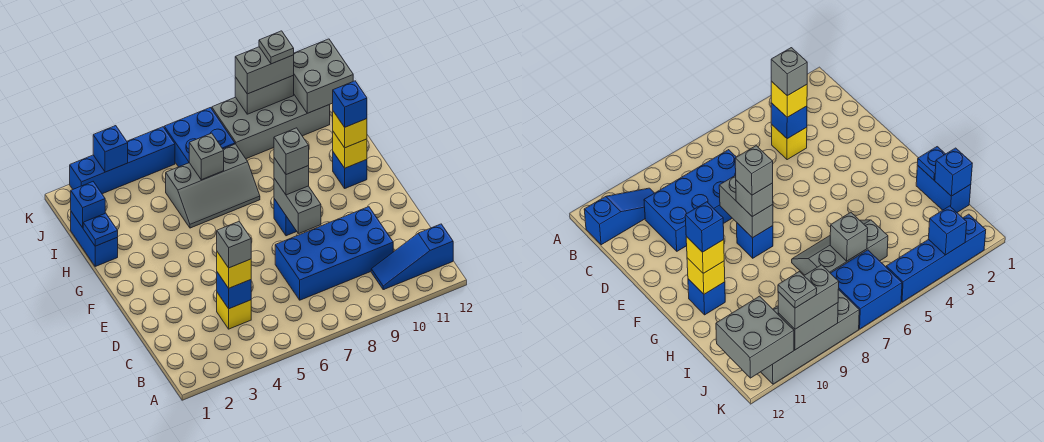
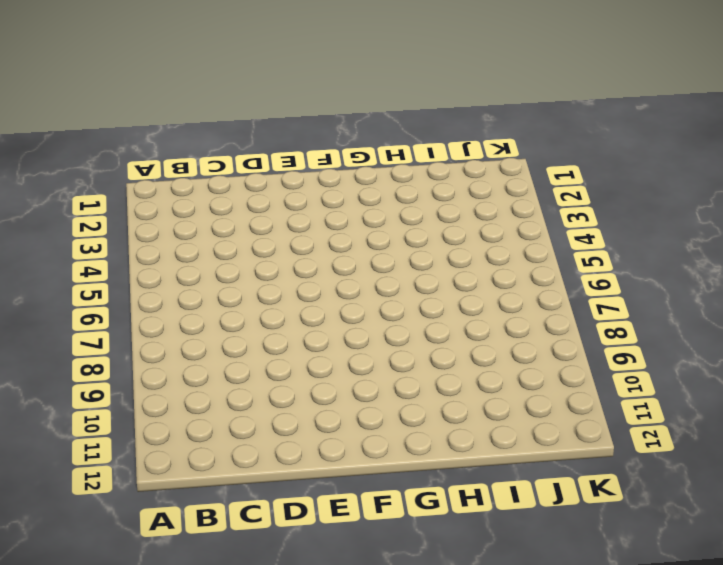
none -> blue slope B10:B12 level 1 top 12
none -> yellow brick C4 level 1
none -> blue brick C7:D10 level 1

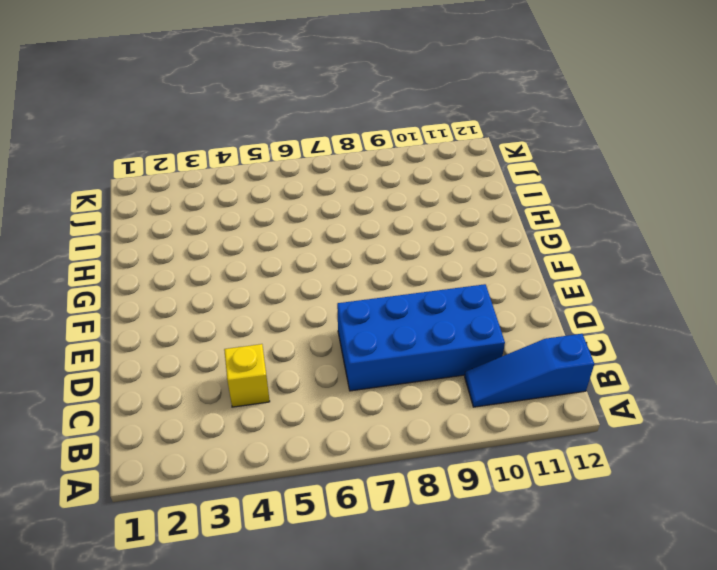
none -> blue brick F8 level 1
none -> blue brick G11 level 1
none -> blue brick H1:I1 level 1

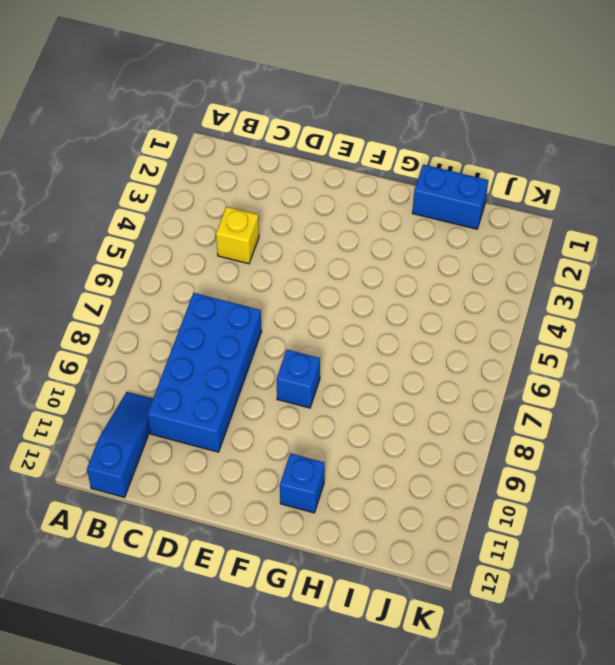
none -> grey slope H5:I7 level 1 top I
none -> blue brick J6:K7 level 1
none -> grey brick J8:K11 level 1

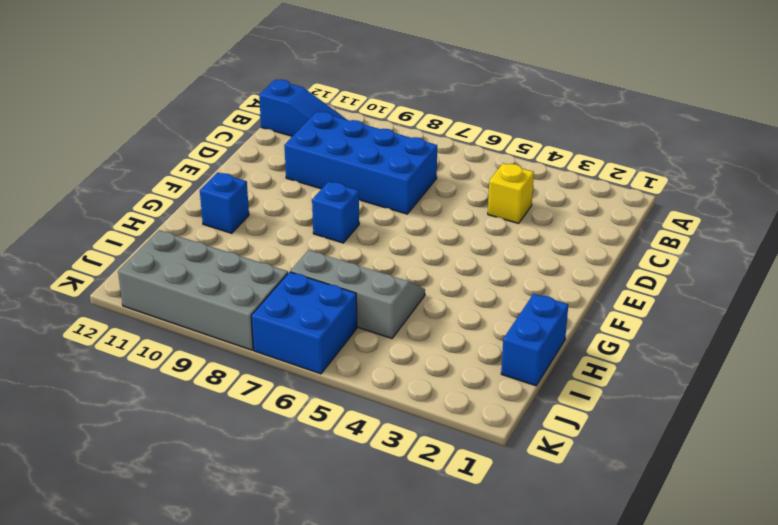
none -> blue brick K2:K5 level 1
none -> blue brick C4 level 2
none -> grey brick E8:F8 level 2

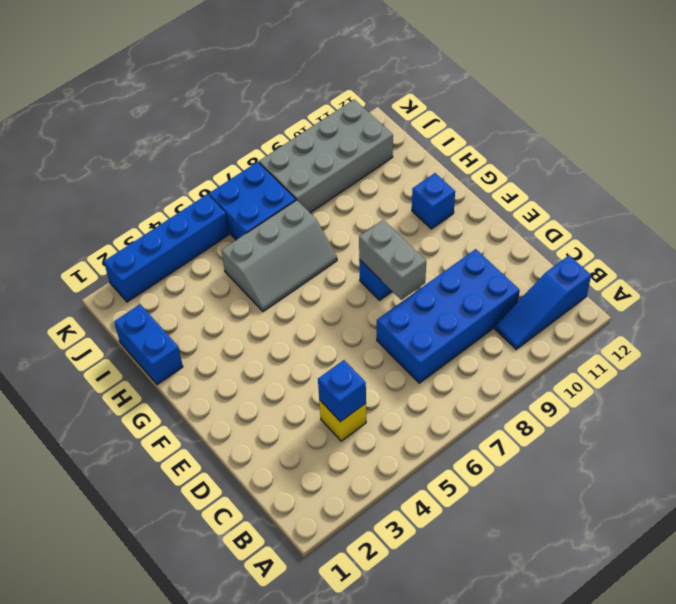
none -> yellow brick G11 level 2
none -> blue plate H1 level 2
none -> blue brick I1 level 2

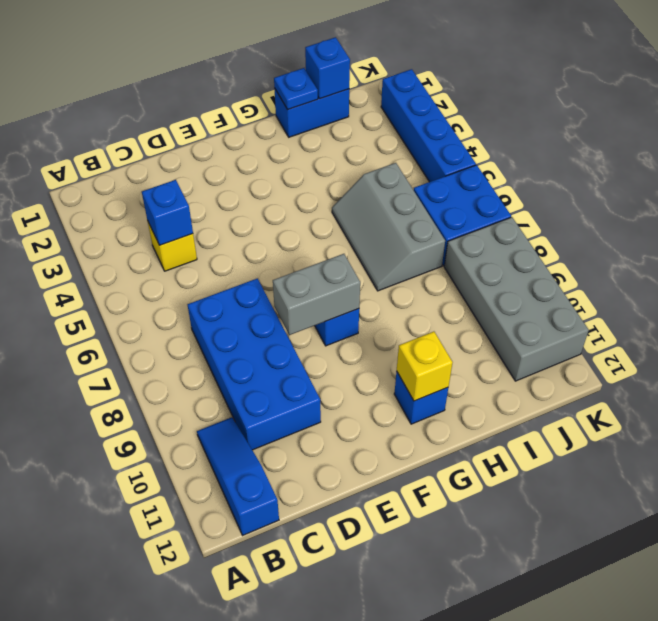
none -> grey brick I6 level 2
none -> grey brick J11:K12 level 2
none -> blue brick K3 level 2

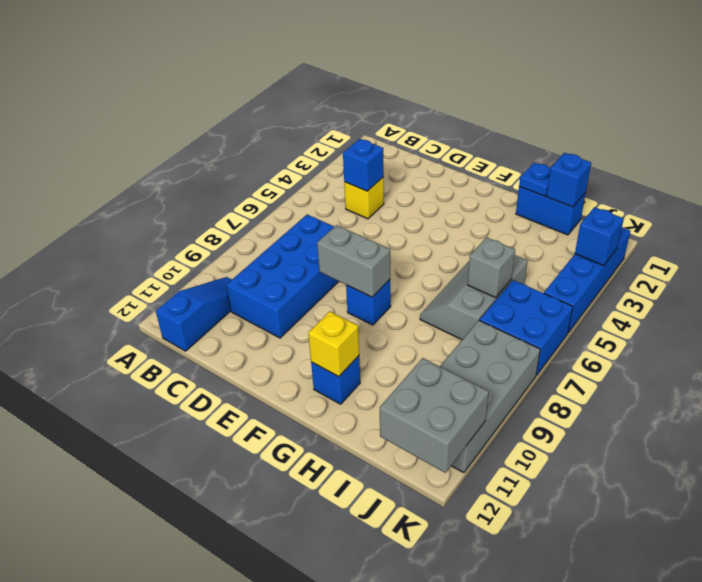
none -> grey brick K9:K10 level 2
none -> yellow brick C4 level 3
none -> grey brick F8 level 3

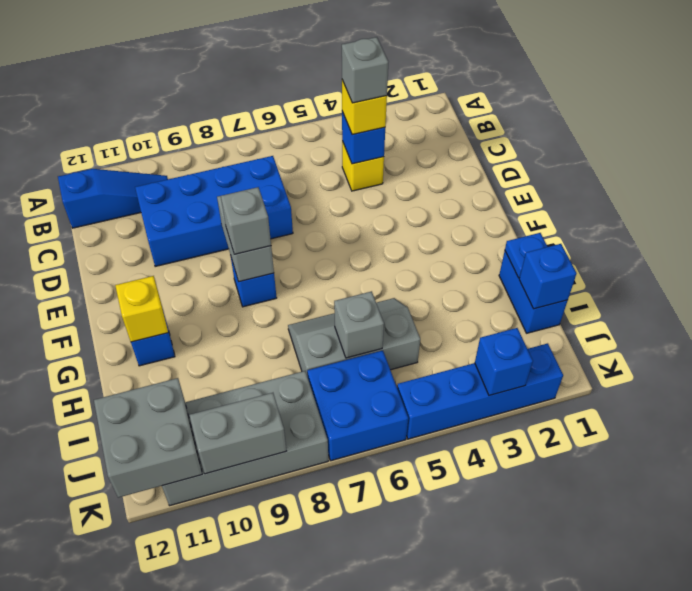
none -> yellow brick G11 level 3
none -> grey brick K9:K10 level 3
none -> grey brick F8 level 4

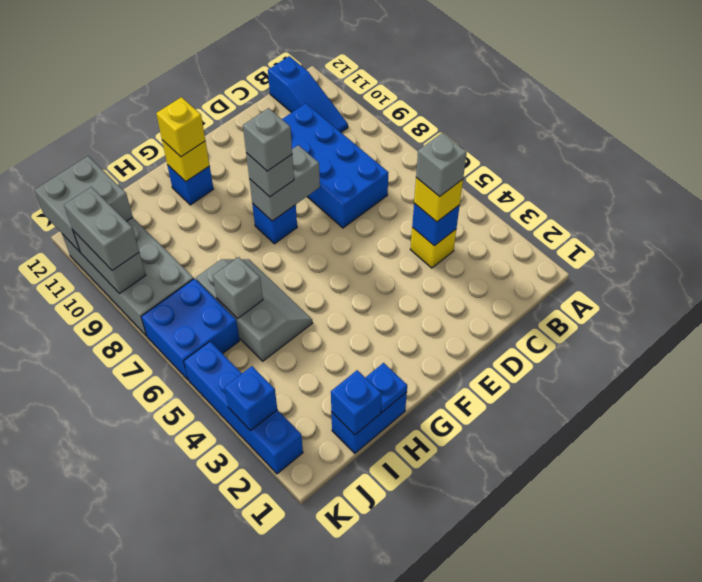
none -> blue brick G11 level 4
none -> grey plate K10 level 4

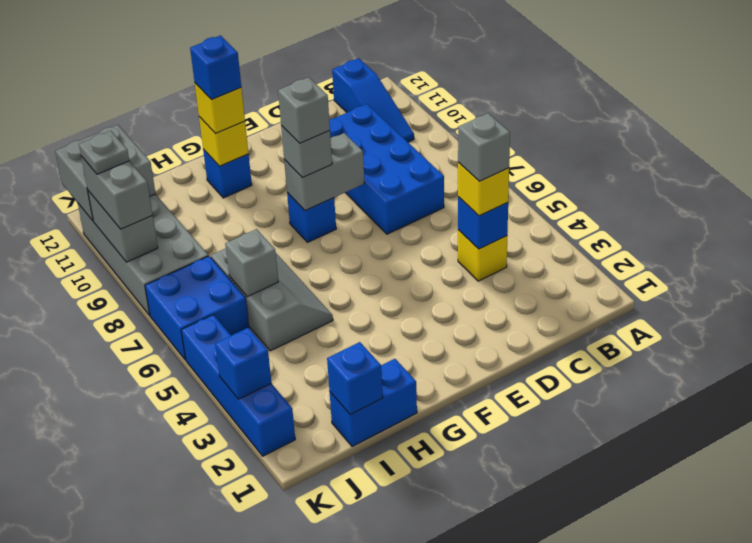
none -> blue plate H1 level 2

